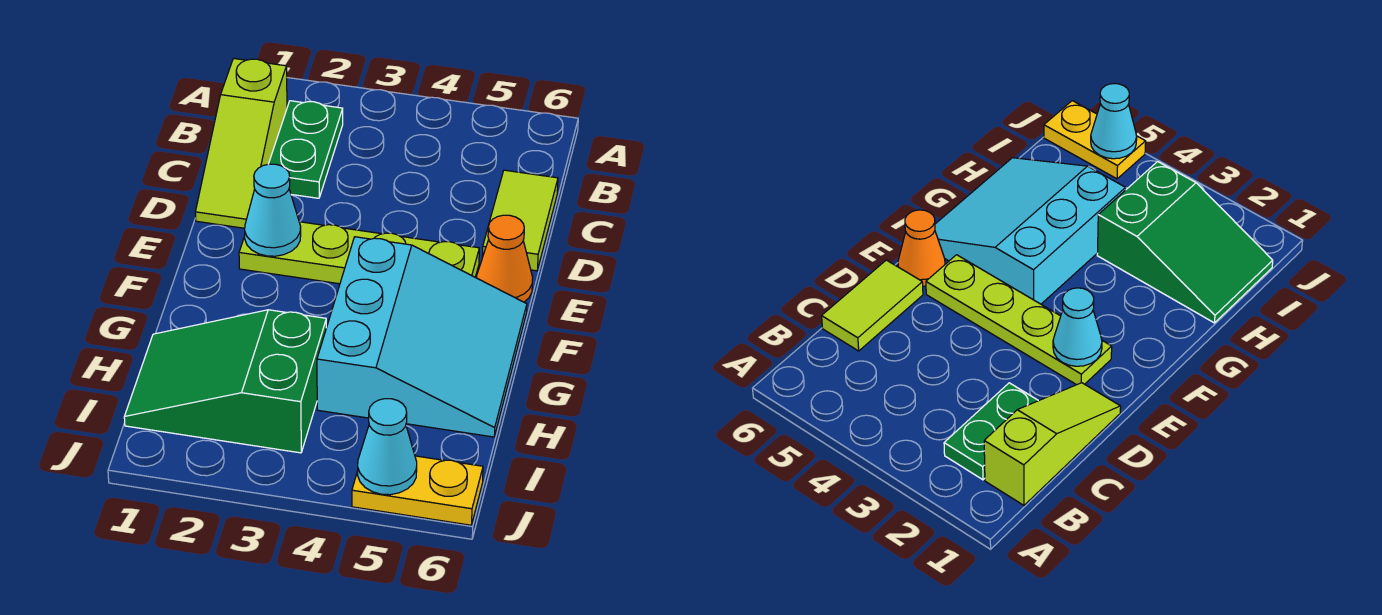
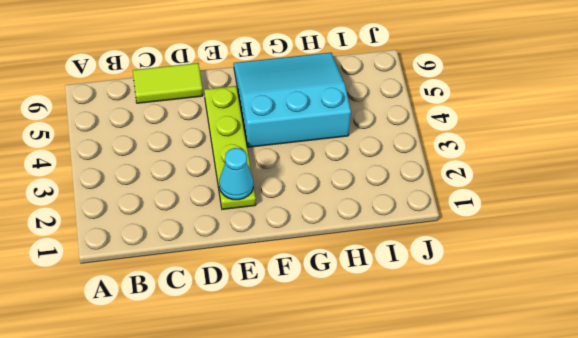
none -> lime slope B1:D1 level 1 top B
none -> green plate B2:C2 level 1

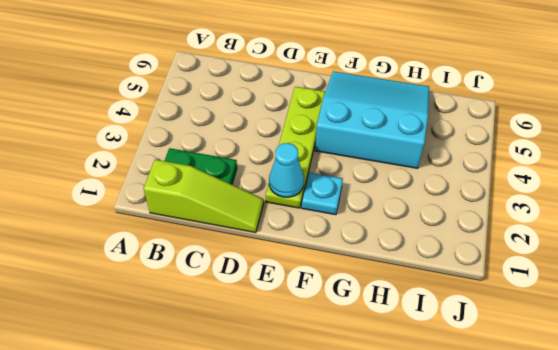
cyan plate F2 level 1 -> none
none -> lime tile C6:D6 level 1
none -> orange cone E6 level 1

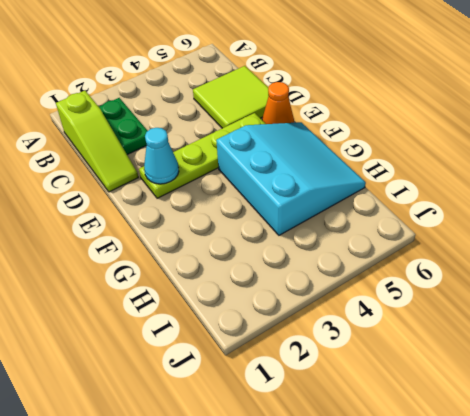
lime tile C5:D6 level 1 -> lime tile C6:D6 level 1
none -> green slope H1:I3 level 1 top 3
none -> yellow plate J5:J6 level 1

